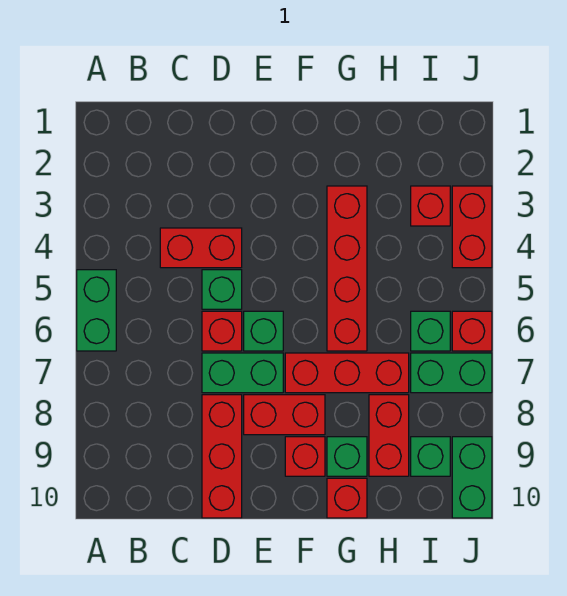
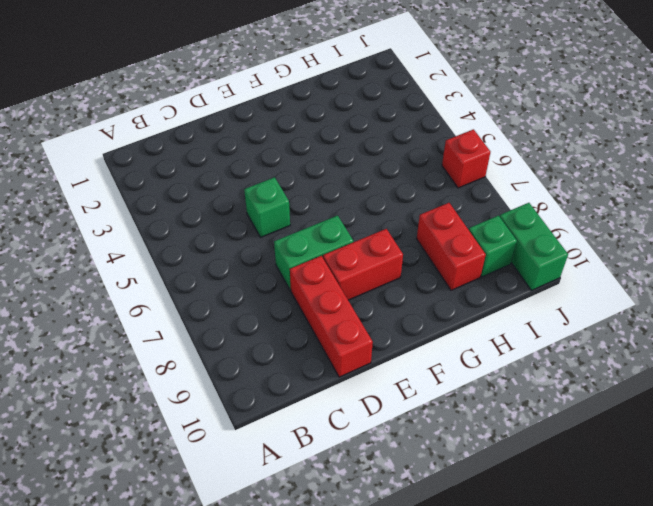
none -> green brick A5:A6 level 1
none -> red brick C4:D4 level 1
none -> red brick D6 level 1

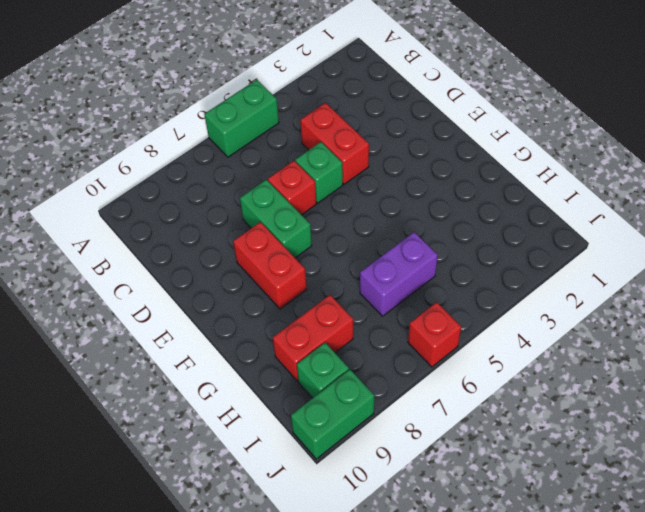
purple brick H5:H6 level 1 -> none
none -> red brick D8:D10 level 1
none -> green brick E6 level 1
none -> red brick F7:H7 level 1

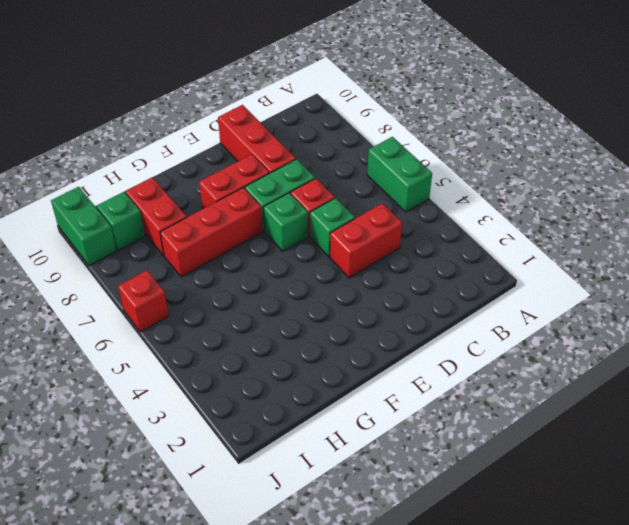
none -> red brick F9 level 1
none -> red brick G3:G6 level 1
none -> green brick G9 level 1

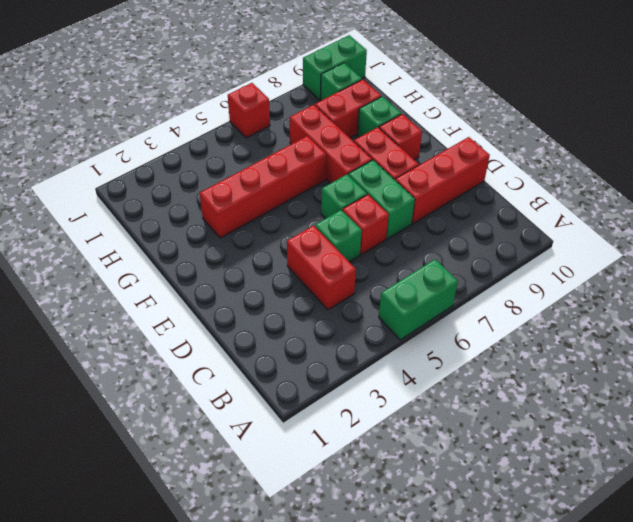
none -> red brick G10 level 1
none -> red brick I3 level 1
none -> green brick I6 level 1

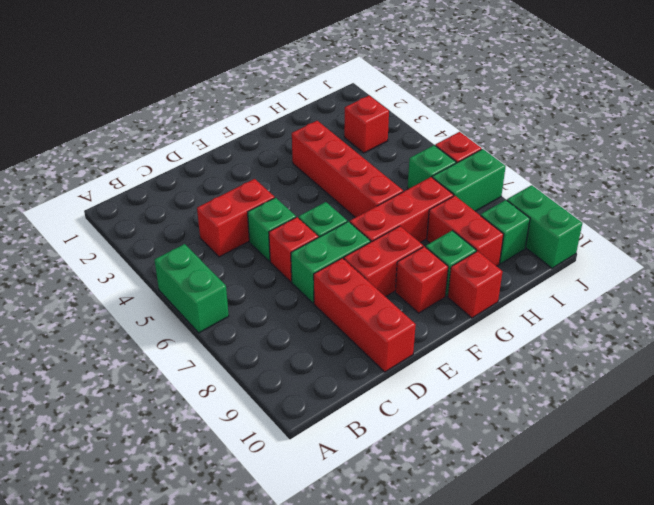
none -> red brick J3:J4 level 1

